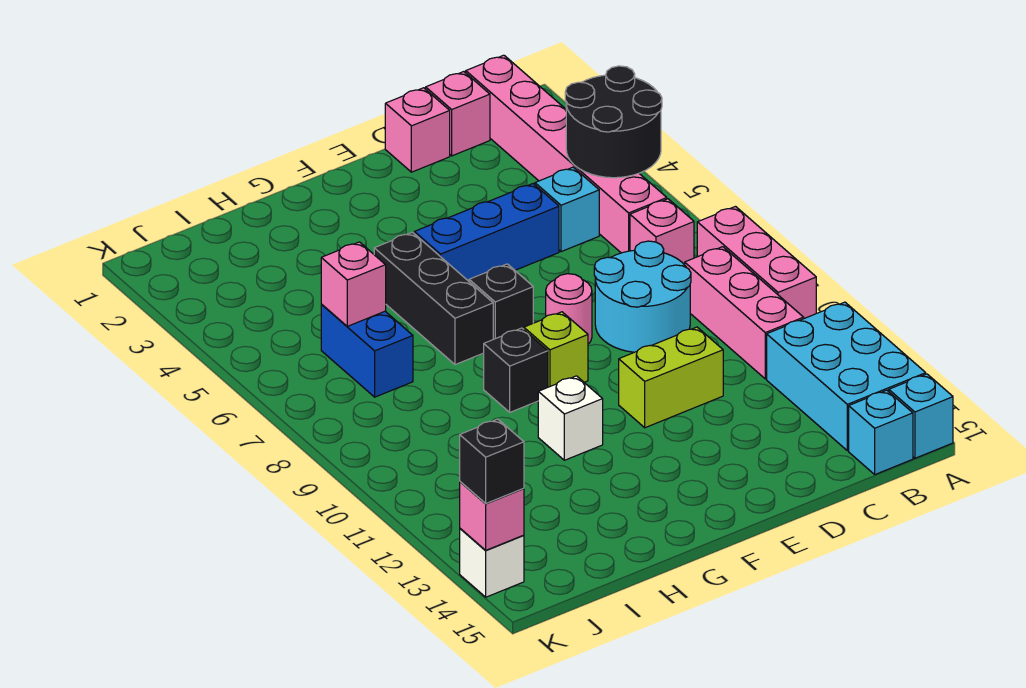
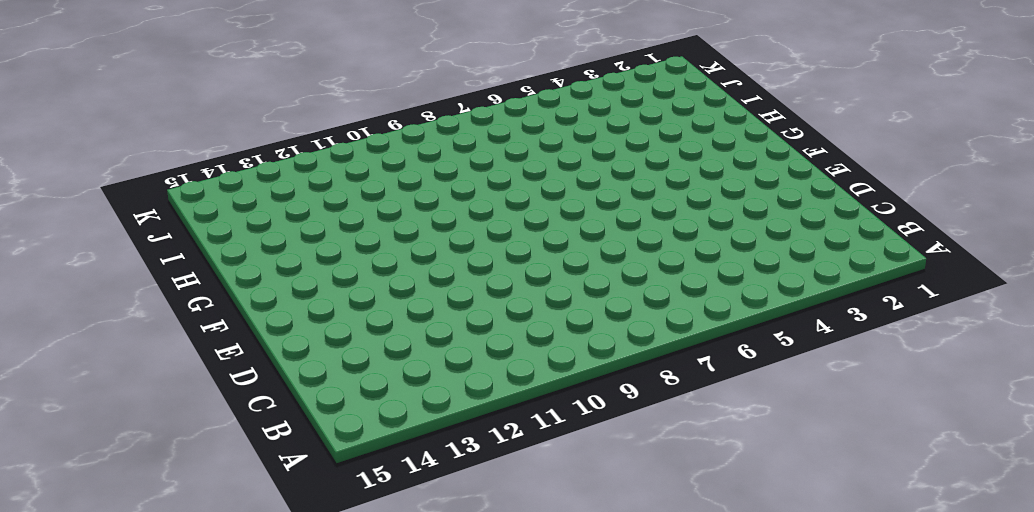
none -> pink brick A8:A10 level 1
none -> cyan brick A12:B14 level 1
none -> cyan brick A15 level 1

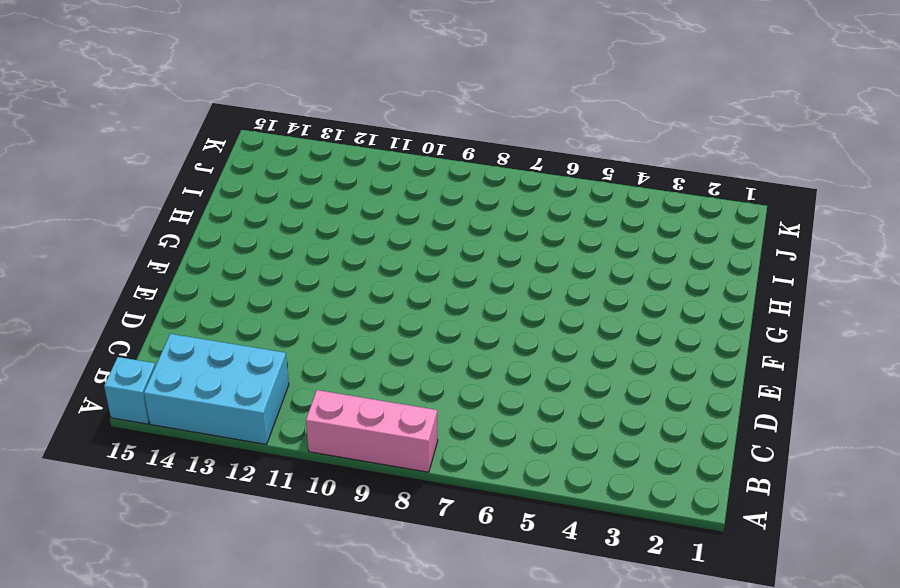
none -> pink brick B1:B6 level 1
none -> pink brick B7 level 1
none -> pink brick B9:B11 level 1

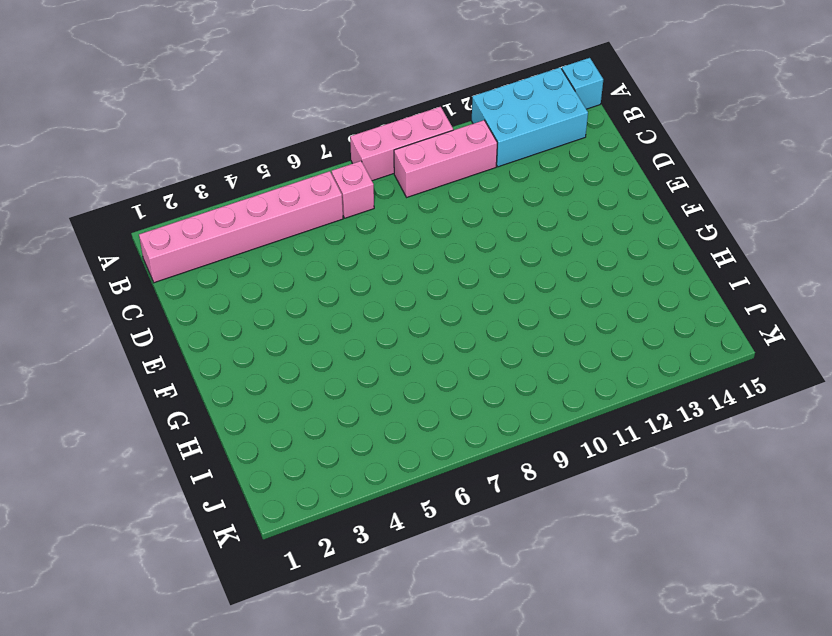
none -> cyan brick B15 level 1
none -> pink brick C1 level 1
none -> cyan brick C5 level 1

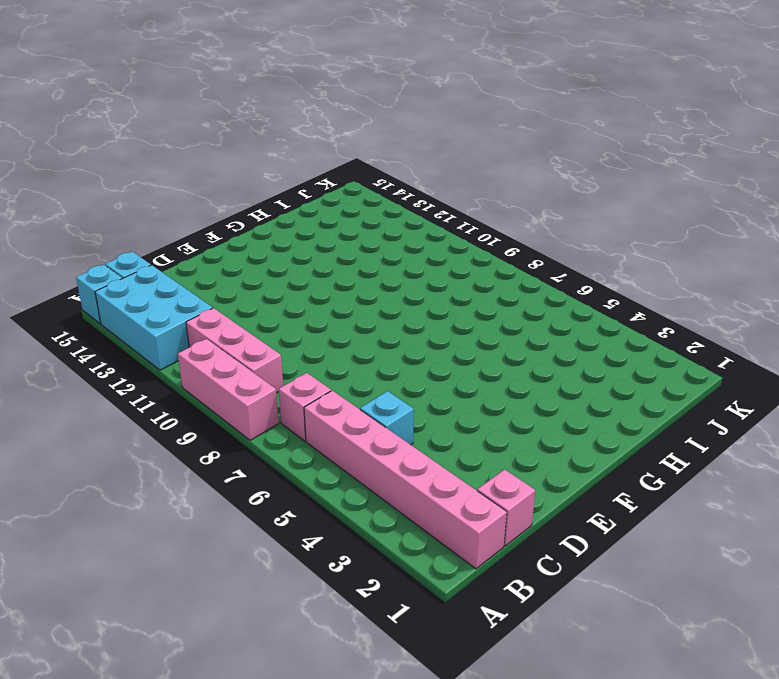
none -> cyan round brick C8:D9 level 1
none -> pink brick D1 level 1
none -> blue brick D5:F5 level 1

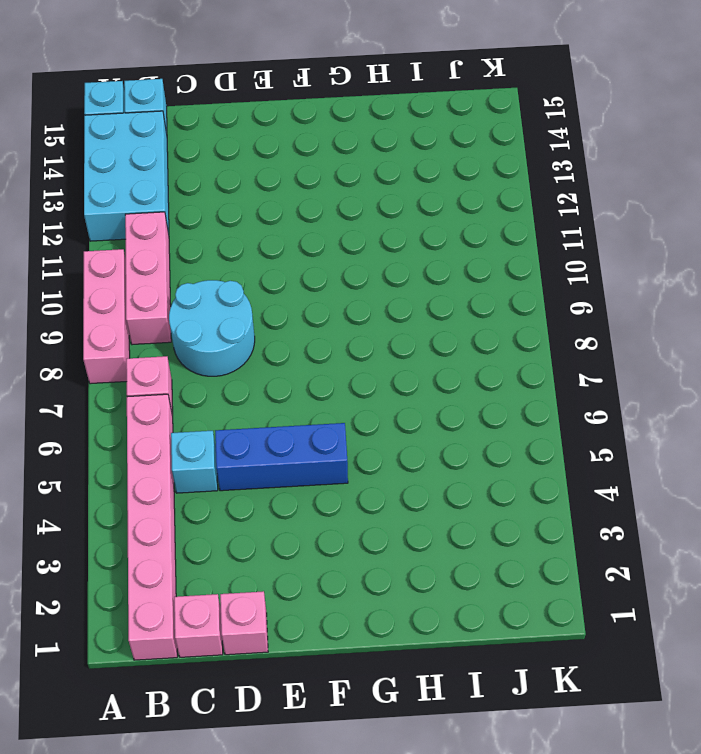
none -> lime brick D11:E11 level 1
none -> pink round brick E8 level 1
none -> black brick F7 level 1

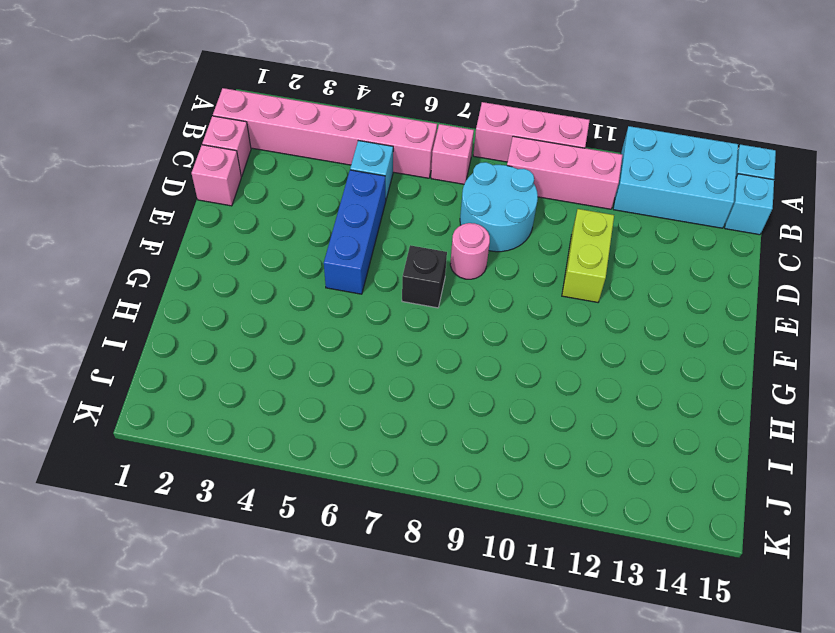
none -> lime brick F9 level 1
none -> black brick G5:G7 level 1
none -> black brick G9 level 1

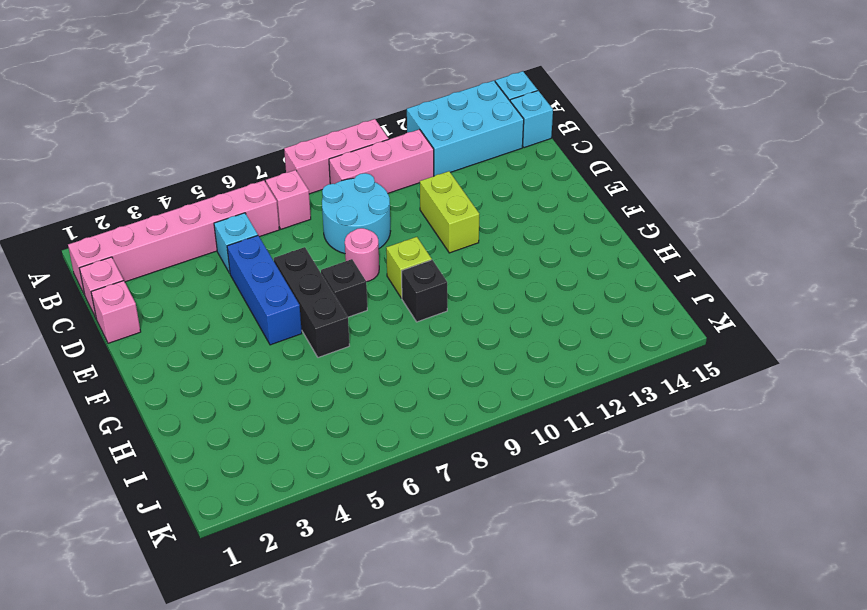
black brick E6:G6 level 1 -> black brick G5:G7 level 1
none -> white brick G11 level 1
none -> blue brick I6:I7 level 1
none -> white brick K14 level 1

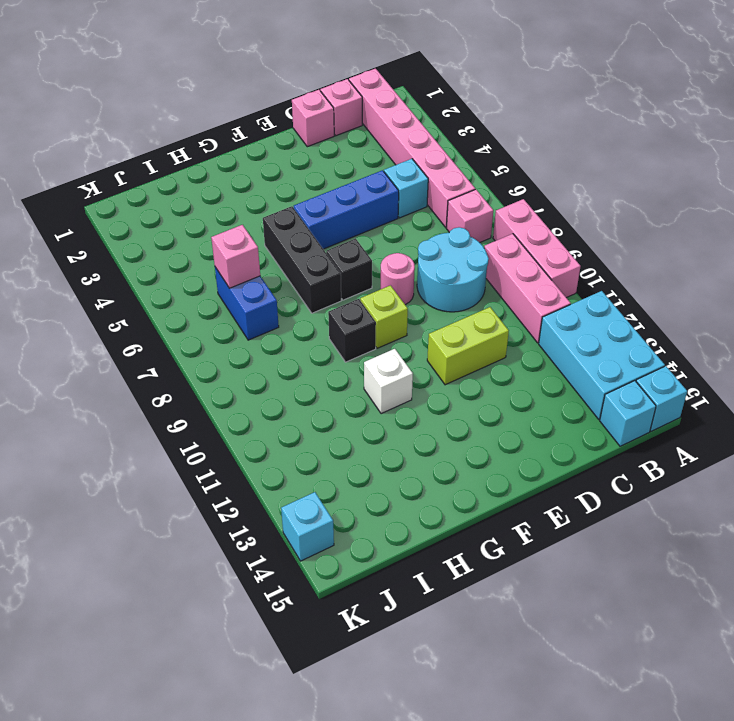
cyan brick K14 level 1 -> white brick K14 level 1
none -> black round brick A4:B5 level 2
none -> pink brick K14 level 2
none -> black brick K14 level 3

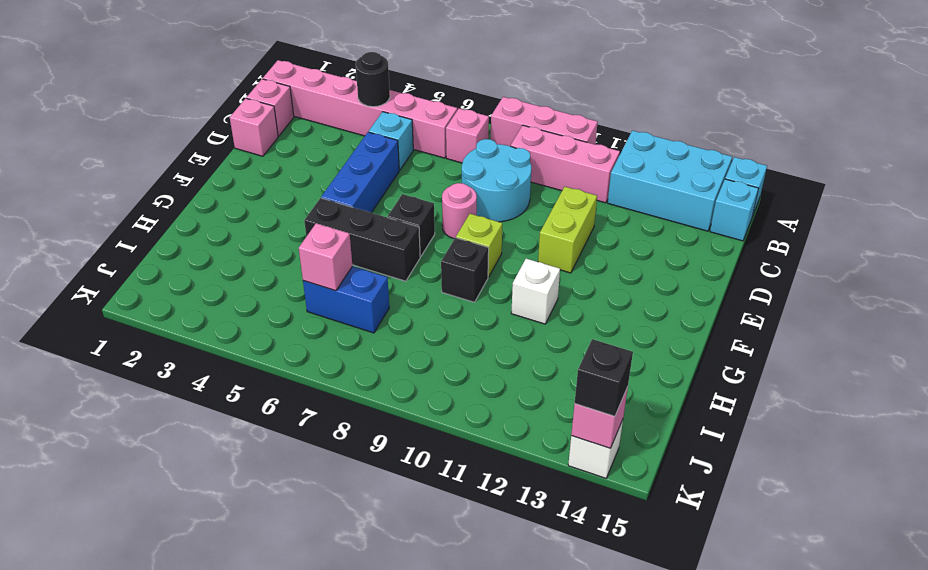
black round brick B4 level 2 -> black round brick A4:B5 level 2

